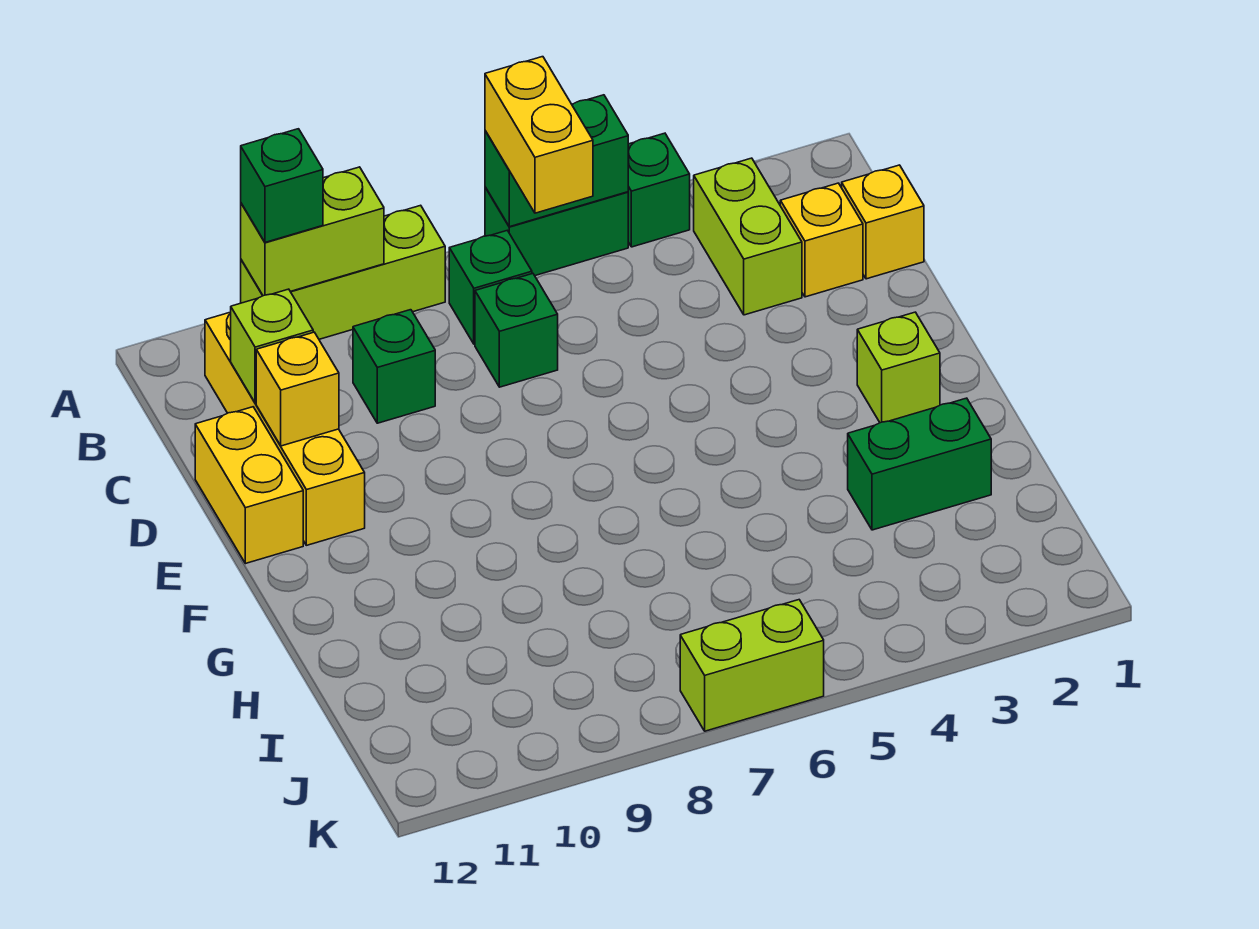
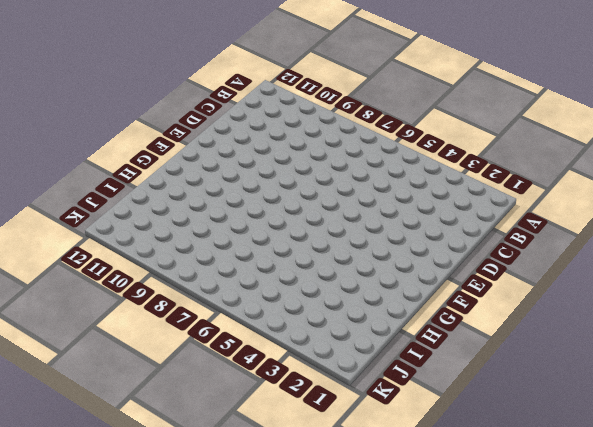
none -> green brick A4 level 1
none -> green brick A5:A6 level 1
none -> lime brick A8:A10 level 1

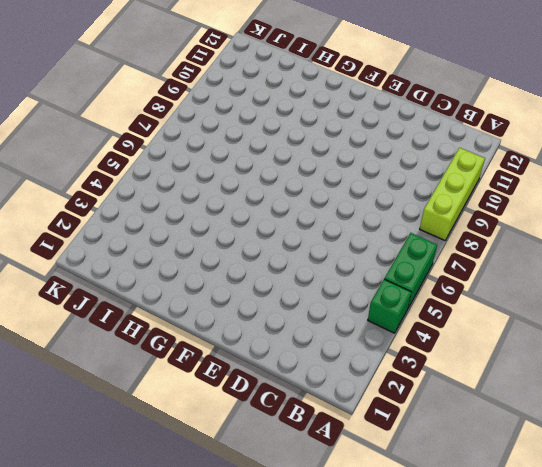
none -> lime brick B3:C3 level 1
none -> green brick B7 level 1
none -> yellow brick B11:E11 level 1

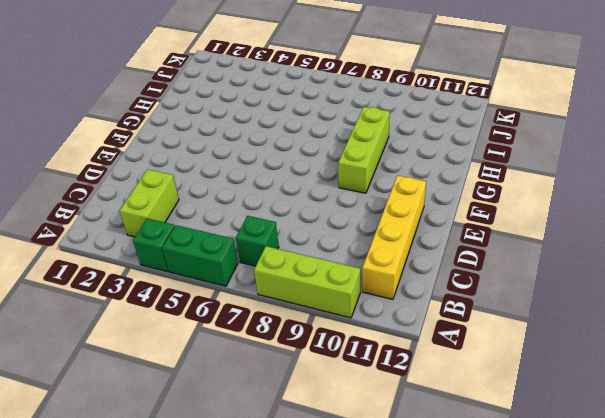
lime brick F9:H9 level 1 -> none
none -> yellow brick C1 level 1
none -> yellow brick C2 level 1
none -> green brick C7 level 1

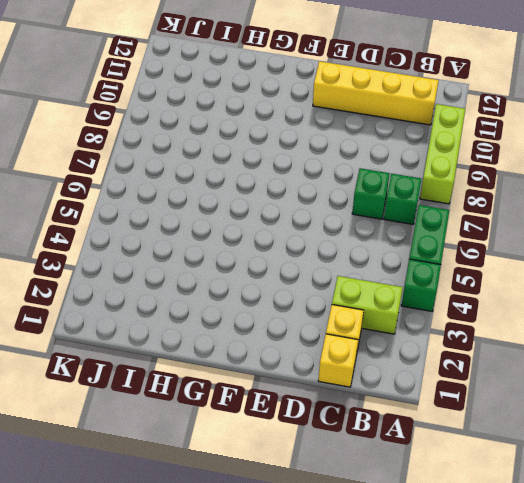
none -> green brick C9 level 1
none -> yellow brick D12:E12 level 1
none -> lime brick F2 level 1

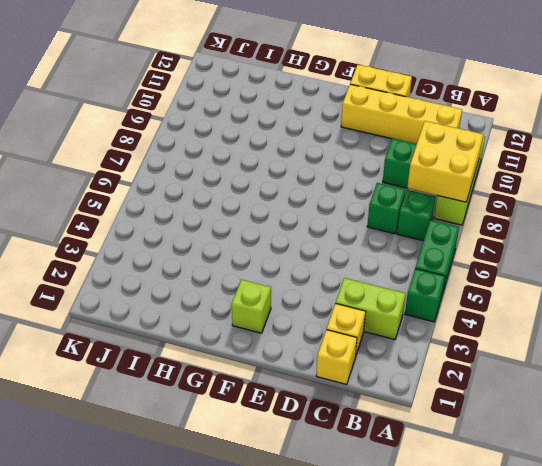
yellow brick A8:B9 level 2 -> lime brick A9:A10 level 2
none -> green brick H2:H3 level 1
none -> lime brick K6:K7 level 1
none -> green brick A5:A6 level 2

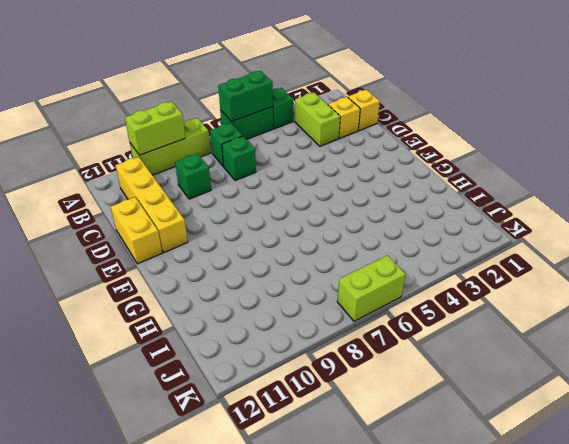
none -> lime brick F2 level 1
none -> green brick H2:H3 level 1
none -> lime brick C11 level 2

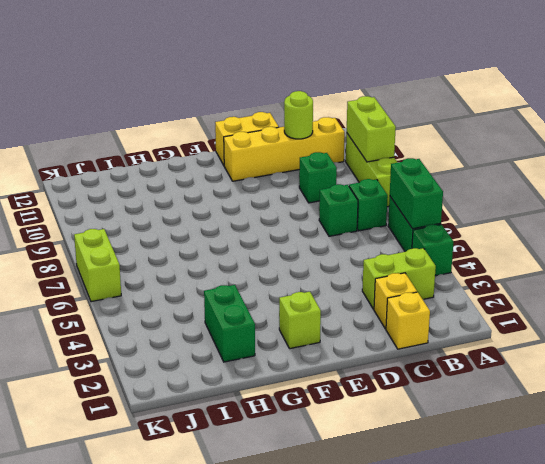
lime round brick C11 level 2 -> lime brick C11 level 2
none -> yellow brick D11 level 2
none -> yellow brick A6:B6 level 3
none -> green brick A10 level 3

